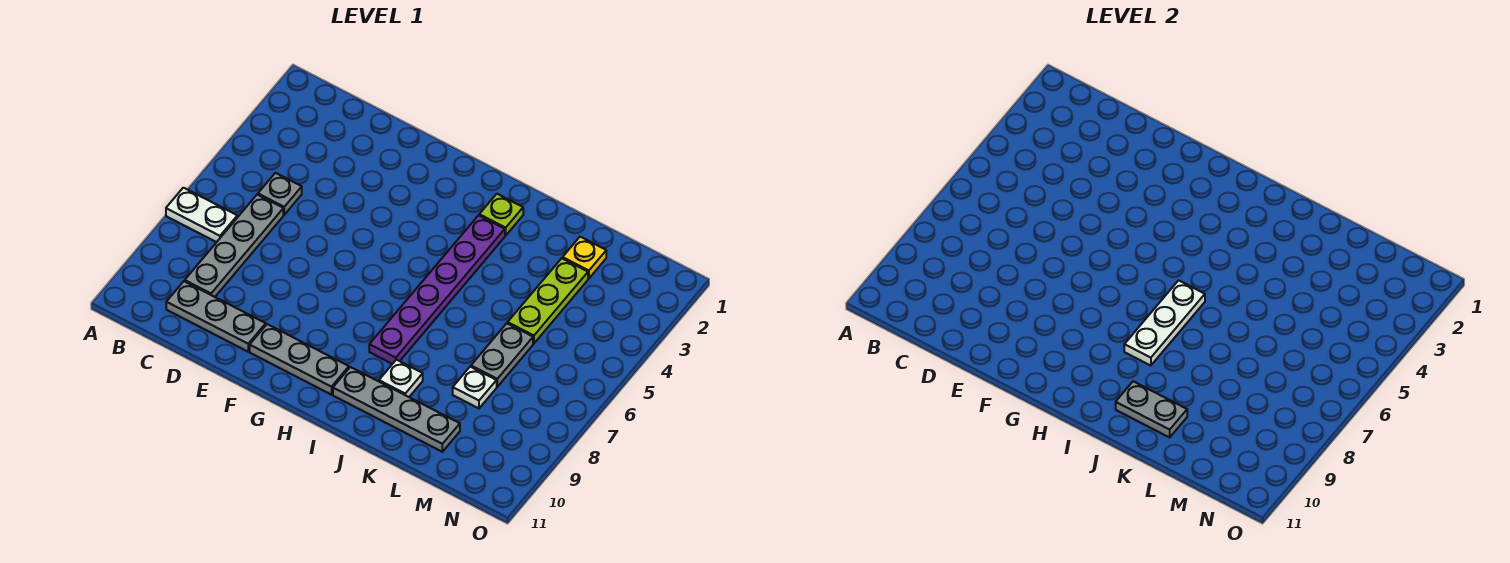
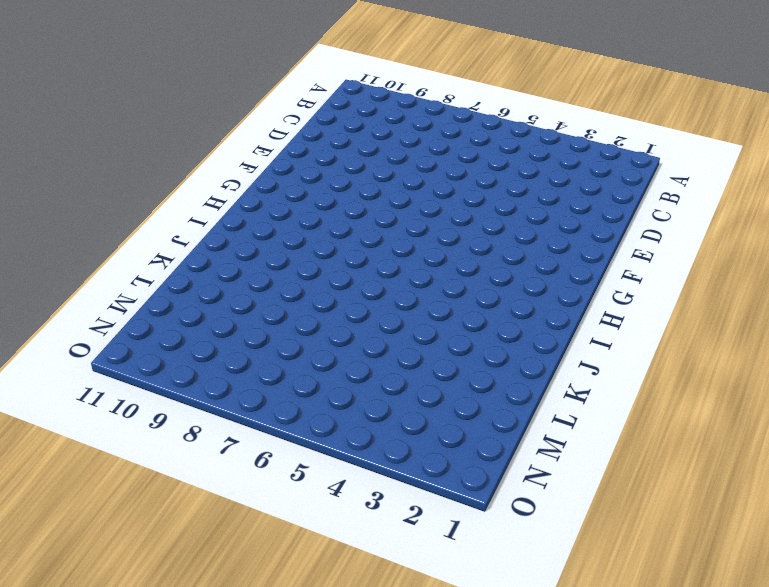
none -> white plate A7:B7 level 1
none -> grey plate C5 level 1
none -> grey plate C6:C9 level 1

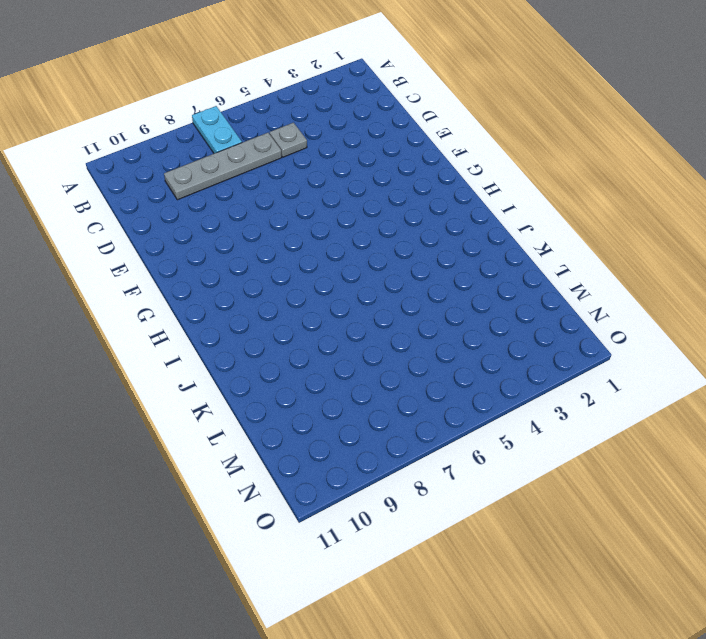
cyan plate A7:B7 level 1 -> white plate A7:B7 level 1
none -> grey plate C10:E10 level 1
none -> grey plate F10:H10 level 1
none -> lime plate I2 level 1

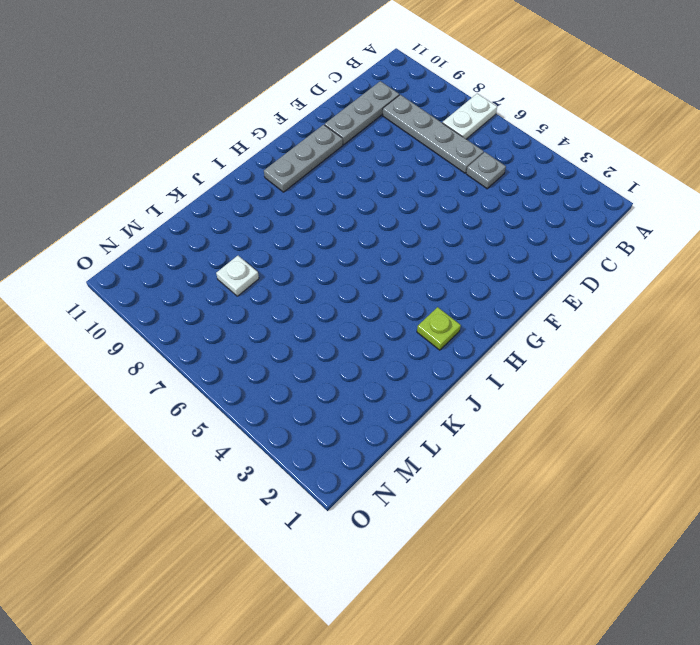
none -> purple plate I3:I8 level 1
none -> grey plate I10:L10 level 1
none -> white plate J9 level 1

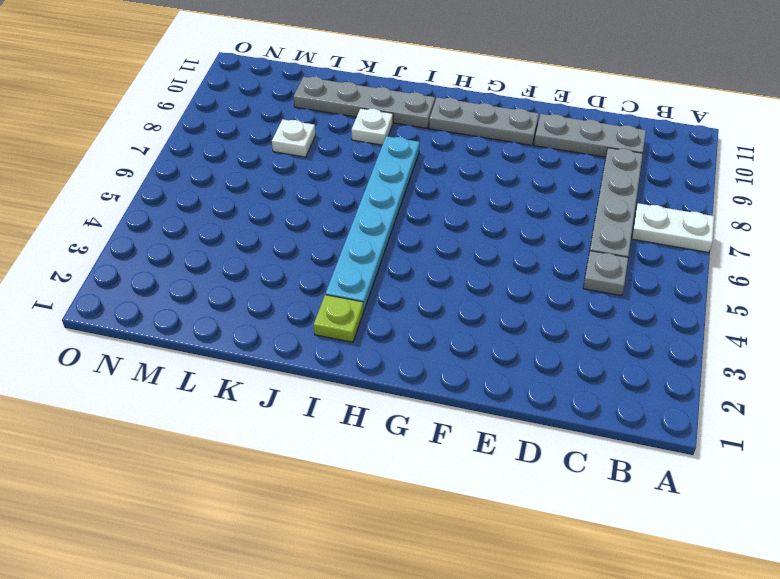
cyan plate I3:I8 level 1 -> purple plate I3:I8 level 1
none -> yellow plate L2 level 1
none -> lime plate L3:L5 level 1
none -> grey plate L6:L7 level 1

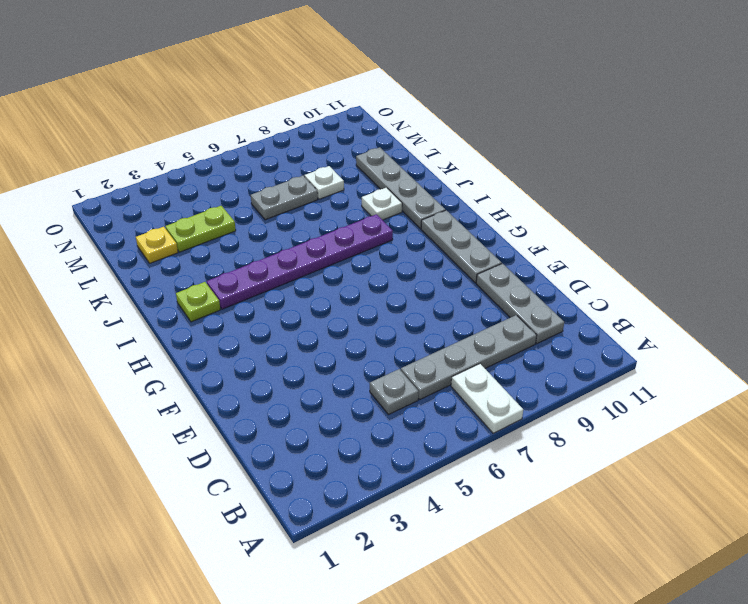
lime plate L3:L4 level 1 -> lime plate L3:L5 level 1
none -> white plate I6:I8 level 2
none -> grey plate J10:K10 level 2

